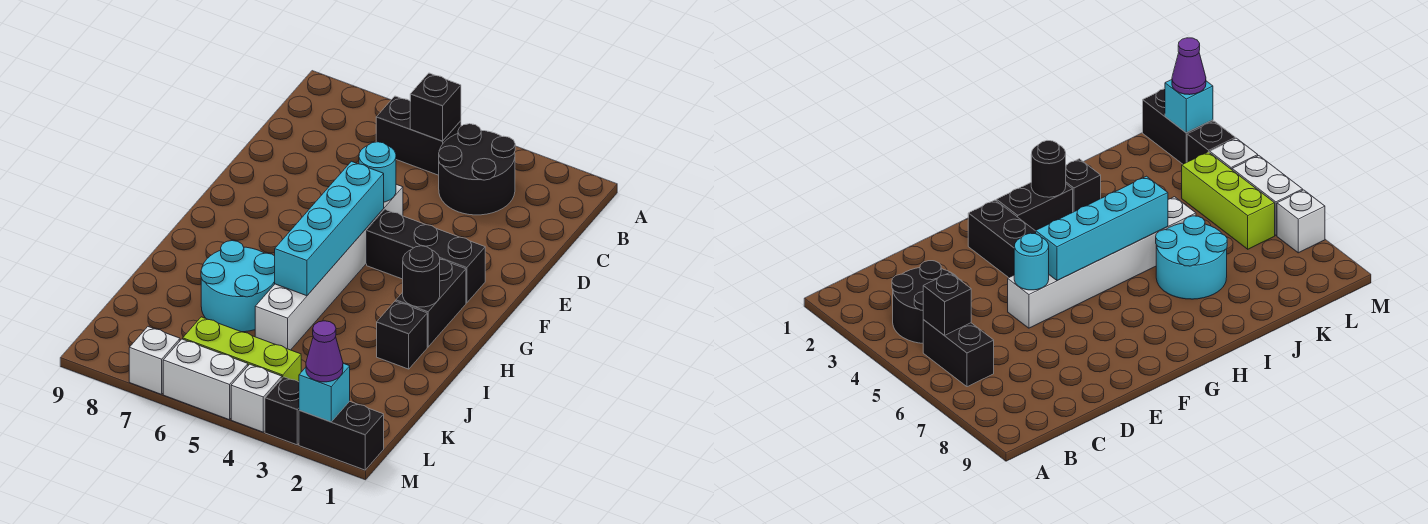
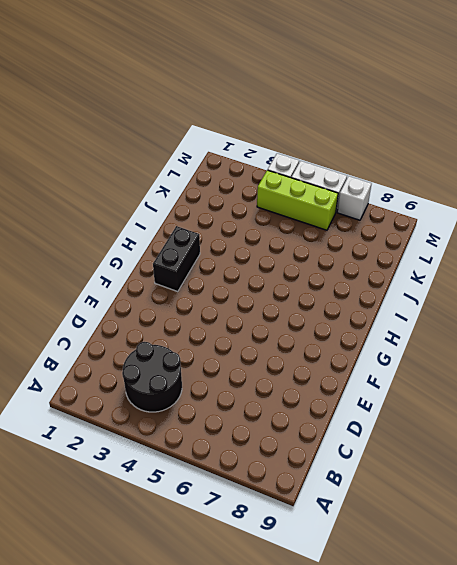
none -> black brick B5:B6 level 1
none -> white brick E5:J5 level 1
none -> black brick F2:F4 level 1

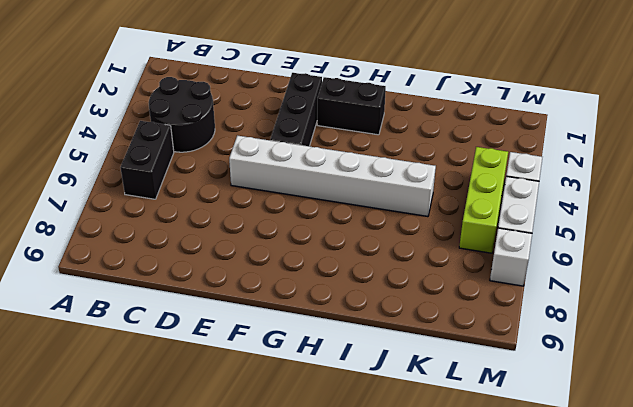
none -> black brick I2 level 1
none -> cyan round brick I6:J7 level 1
none -> black brick M1:M2 level 1

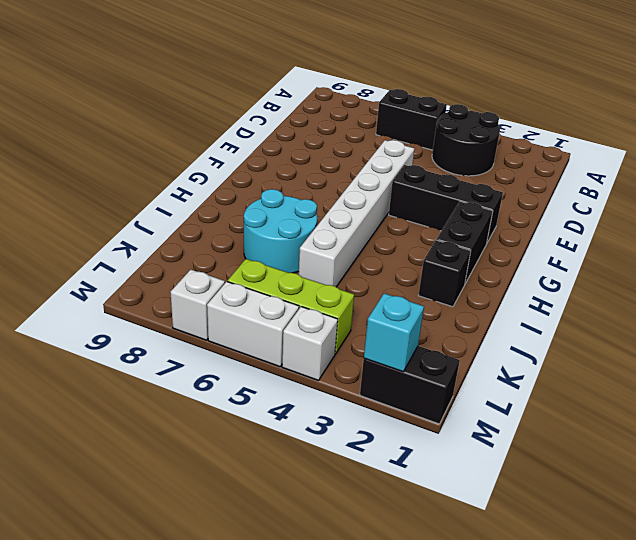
none -> black brick M3 level 1
none -> black brick B5 level 2
none -> cyan round brick E5 level 2

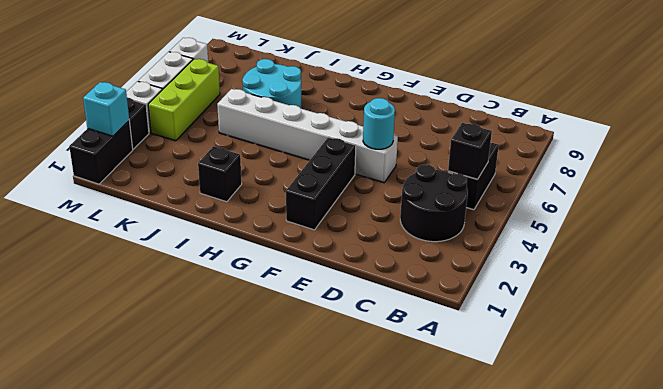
none -> black brick G2:H2 level 1
none -> cyan brick F5:I5 level 2
none -> black round brick H2 level 2

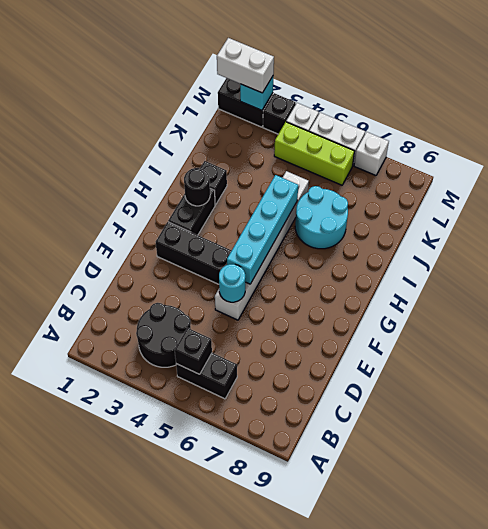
white brick M1:M2 level 3 -> purple cone M2 level 3

